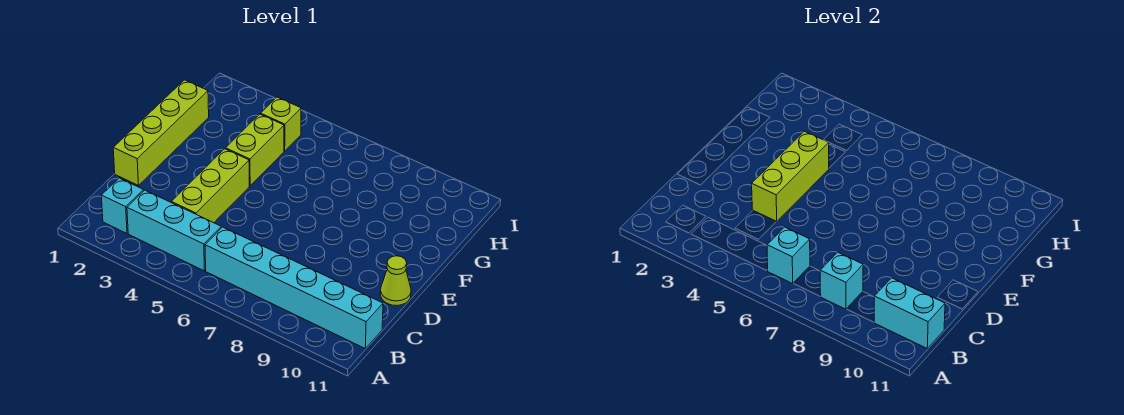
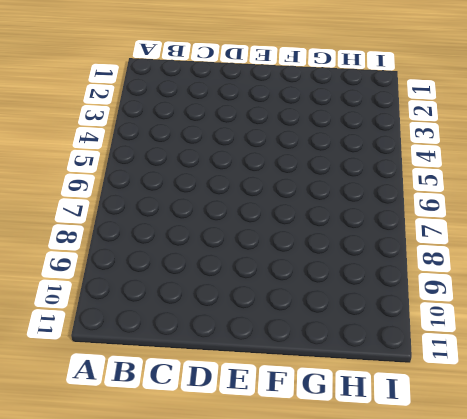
none -> cyan brick B2 level 1
none -> cyan brick B3:B5 level 1
none -> cyan brick B6:B11 level 1

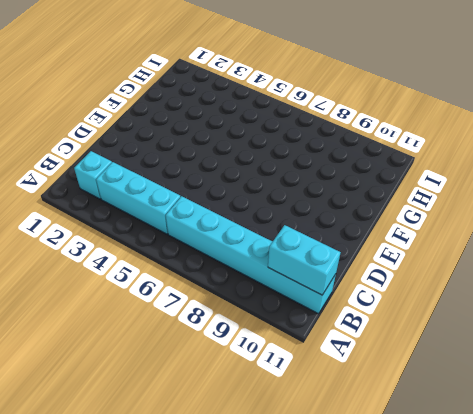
none -> lime brick C4:E4 level 1
none -> lime brick D1:G1 level 1
none -> lime cone D11 level 1

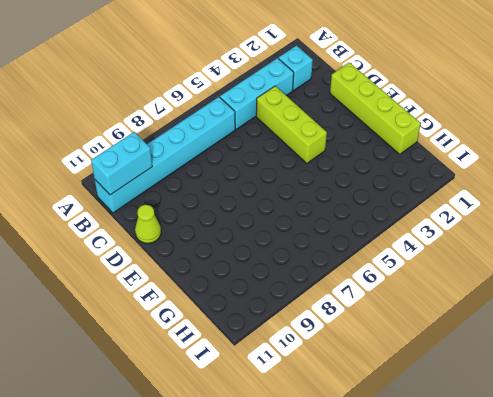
none -> lime brick F4:G4 level 1
none -> lime brick H4 level 1
none -> cyan brick B6 level 2

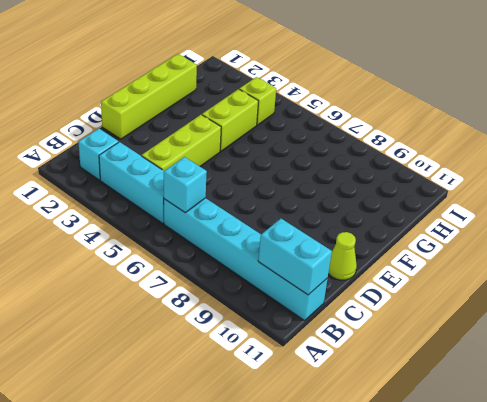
none -> cyan brick B8 level 2
none -> lime brick D4:F4 level 2

